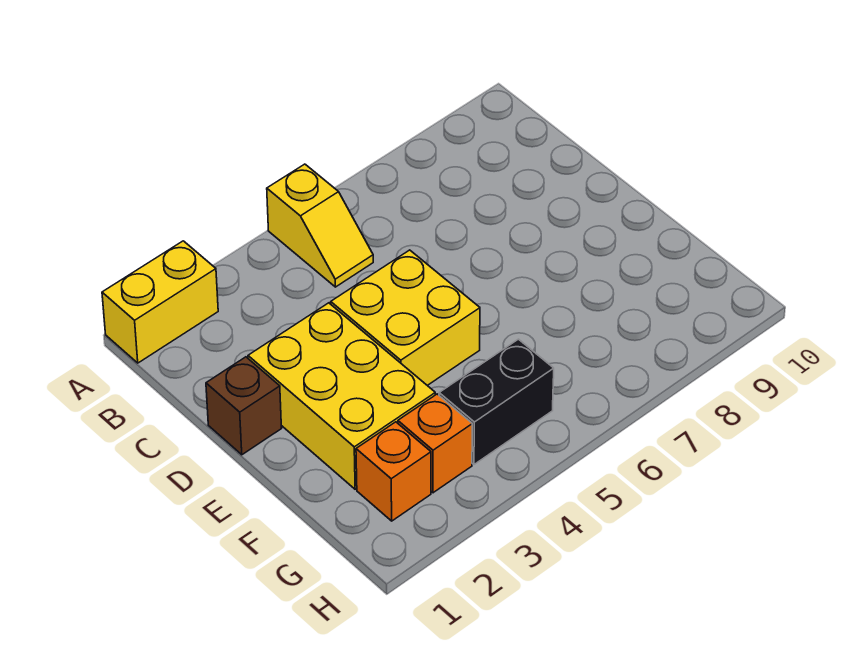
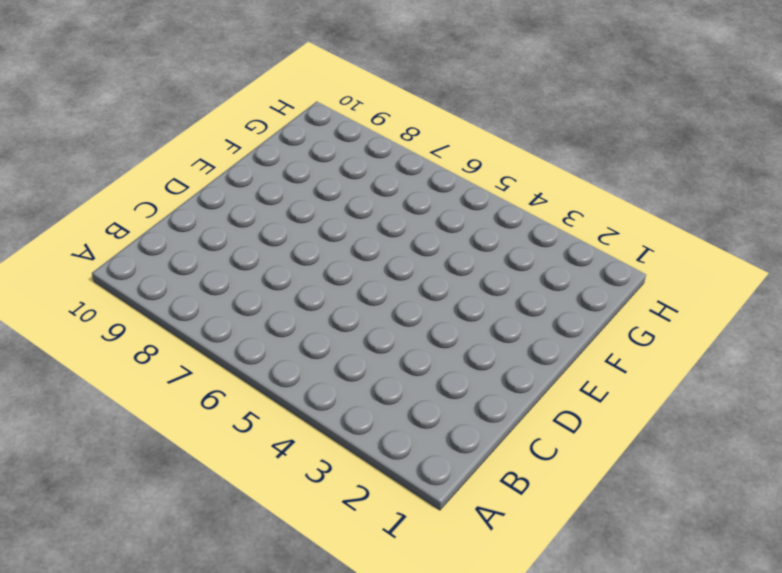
none -> yellow brick A1:A2 level 1
none -> yellow slope A5:B5 level 1 top A

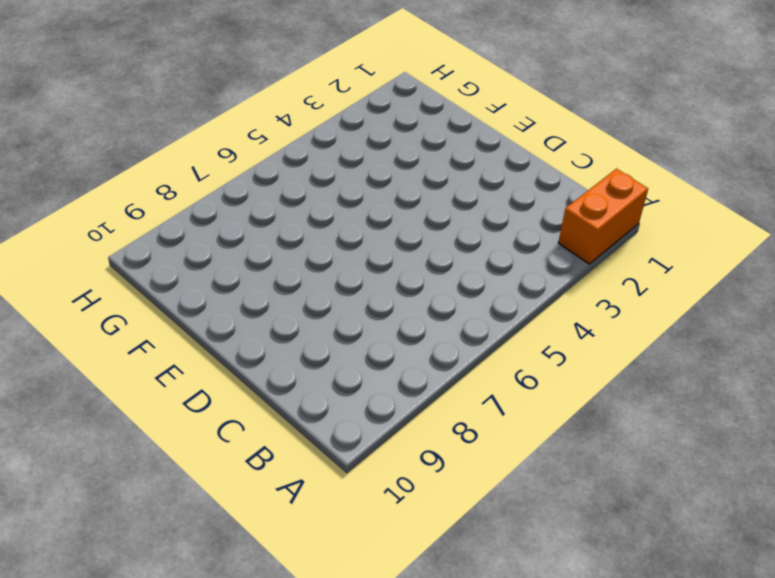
orange brick A1:A2 level 1 -> yellow brick A1:A2 level 1
none -> yellow slope A5:B5 level 1 top A
none -> brown brick D1 level 1

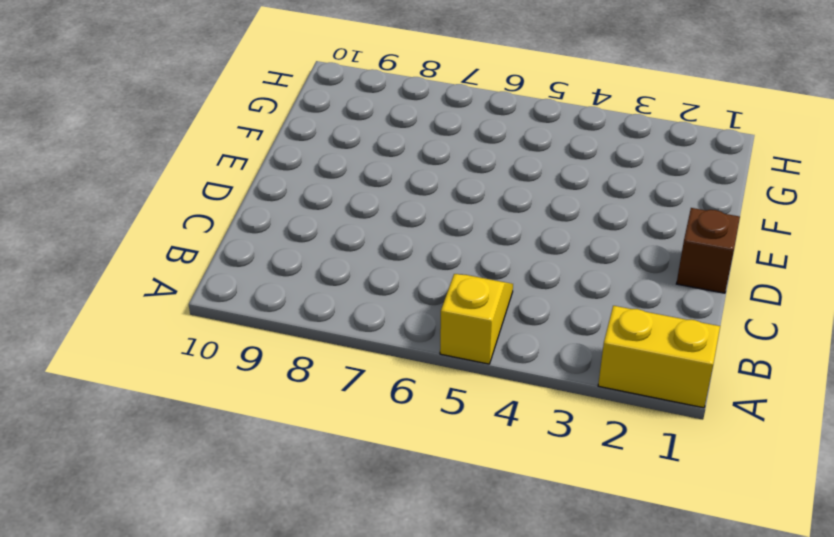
none -> yellow brick D2:F3 level 1
none -> yellow brick D4:E5 level 1

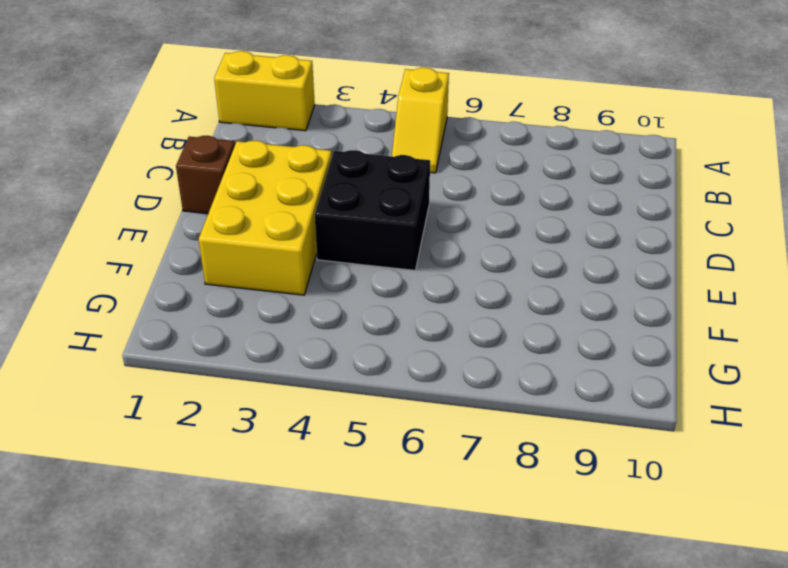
black brick D4:E5 level 1 -> yellow brick D4:E5 level 1
none -> orange brick G2 level 1
none -> orange brick G3 level 1

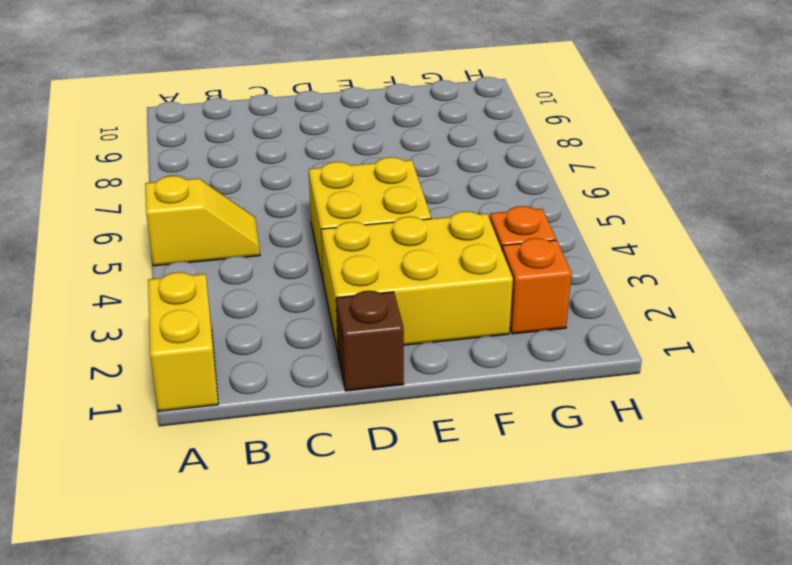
none -> black brick G4:G5 level 1

